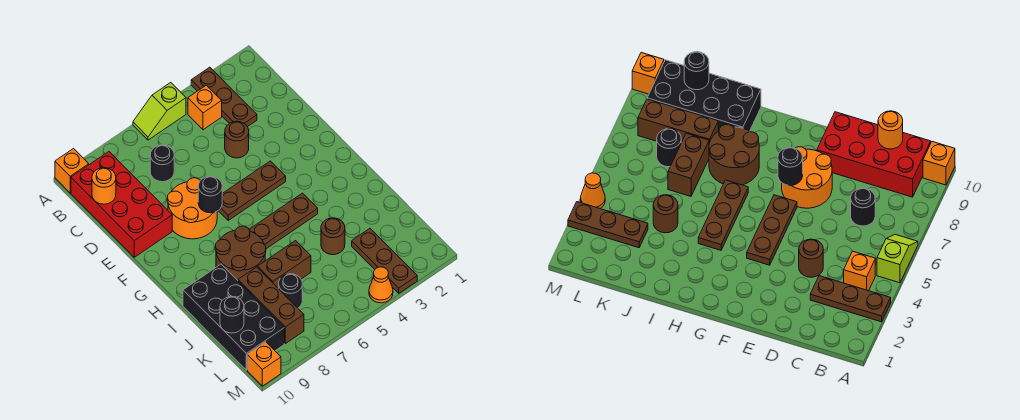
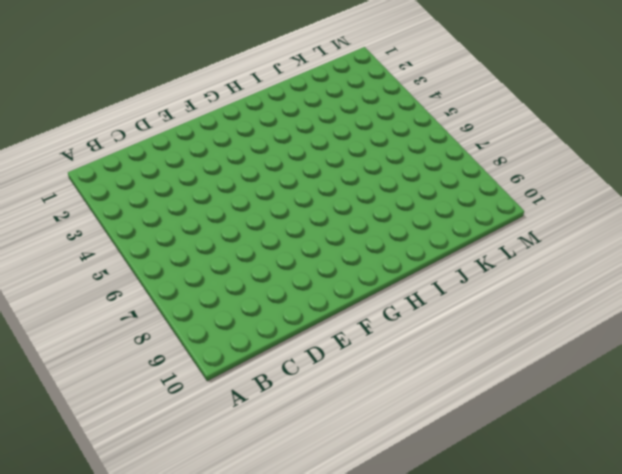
none -> brown plate A3:C3 level 1
none -> lime slope A5:A6 level 1 top 5
none -> orange brick A10 level 1

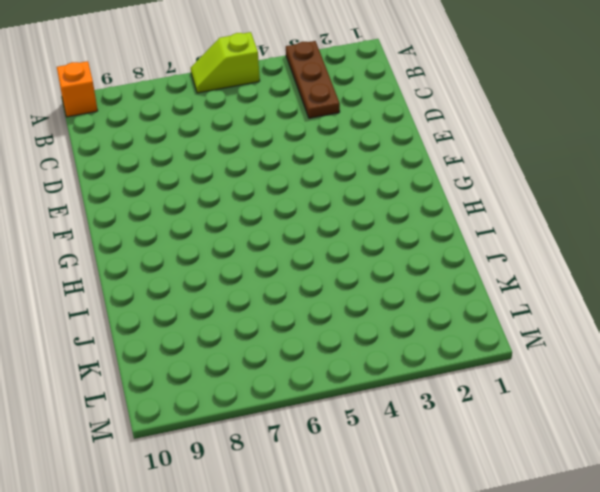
none -> orange brick B4 level 1
none -> red brick B9:E10 level 1
none -> black round brick C7 level 1

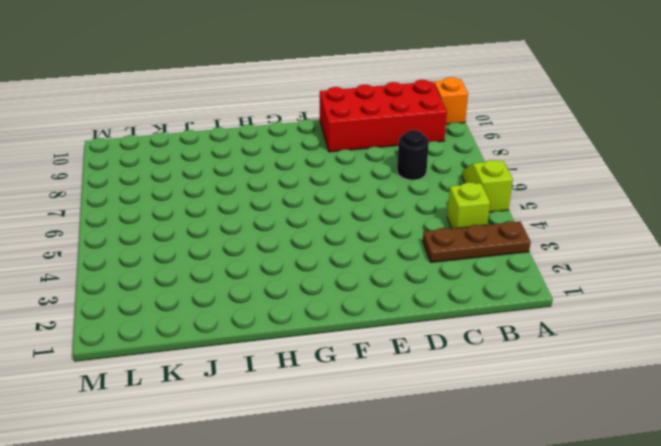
lime brick B4 level 1 -> orange brick B4 level 1
none -> brown round brick D4 level 1
none -> orange round brick E7:F8 level 1
none -> brown plate F4:F6 level 1

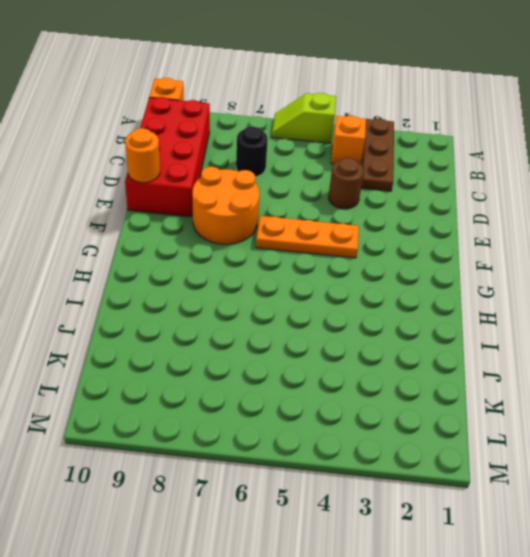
orange round brick E10 level 2 -> orange round brick C10 level 2
orange plate F4:F6 level 1 -> brown plate F4:F6 level 1
none -> brown plate H4:H6 level 1
none -> brown round brick H7:I8 level 1
none -> black brick I9:L10 level 1

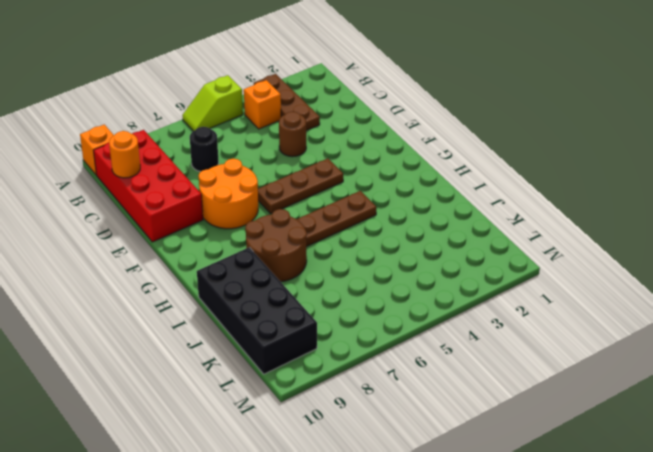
none -> brown round brick J4 level 1
none -> brown brick J6:J7 level 1
none -> brown brick J8:L8 level 1

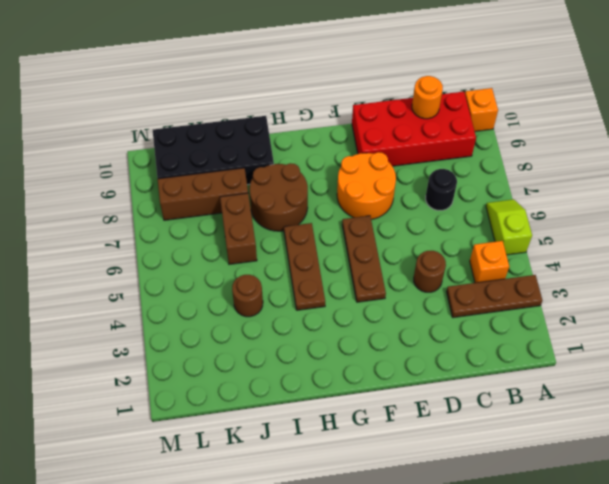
none -> brown plate K3:M3 level 1
none -> black round brick K7 level 1
none -> orange cone M4 level 1

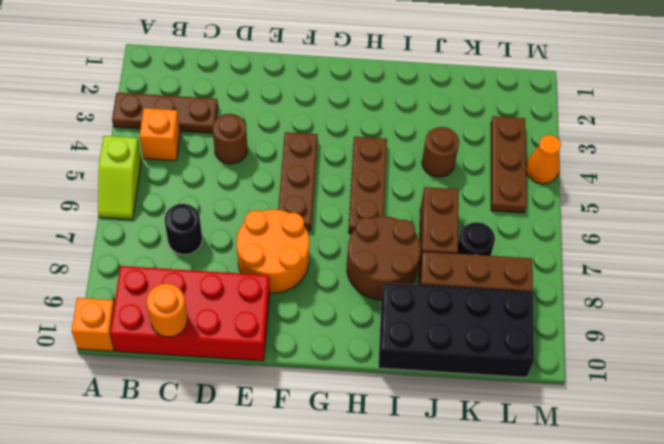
brown plate L3:L5 level 1 -> brown plate K3:M3 level 1
none -> orange brick M10 level 1
none -> black round brick F7 level 2
none -> black round brick K10 level 2

